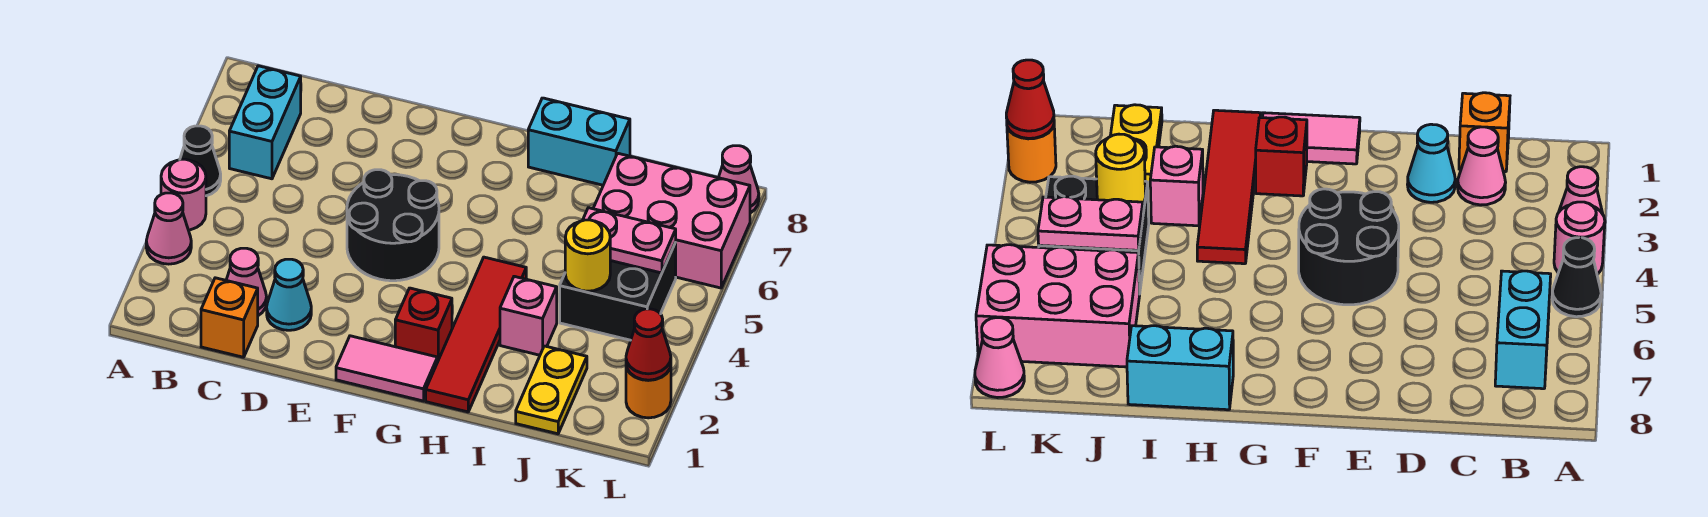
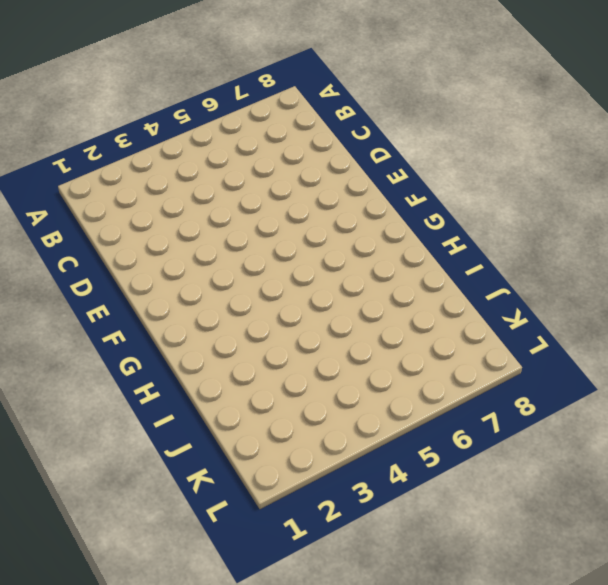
none -> pink cone A3 level 1
none -> pink round brick A4 level 1
none -> black cone A5 level 1

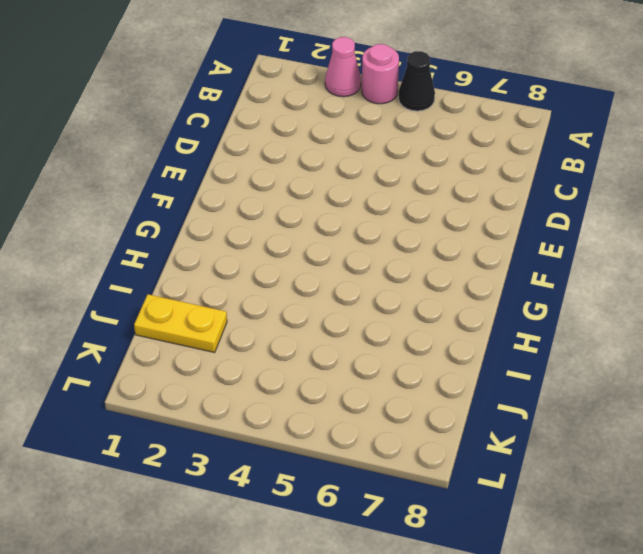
none -> cyan brick B6:B7 level 1
none -> orange brick C1 level 1
none -> pink cone C2 level 1

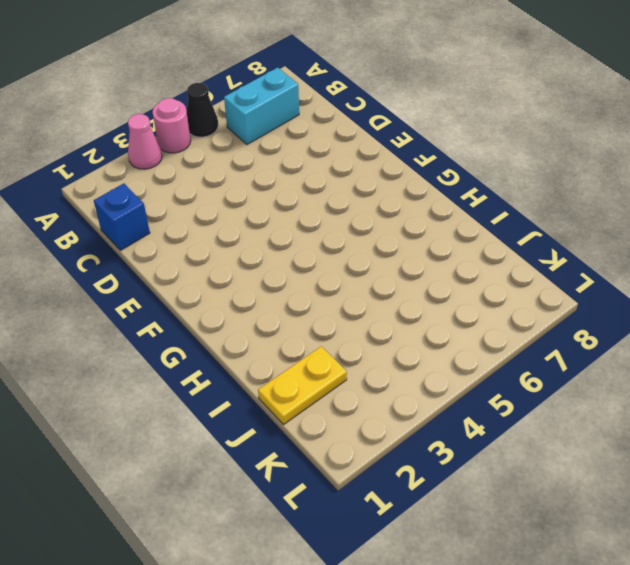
blue brick C1 level 1 -> orange brick C1 level 1
none -> pink cone C2 level 1
none -> cyan cone D2 level 1
none -> black round brick E4:F5 level 1

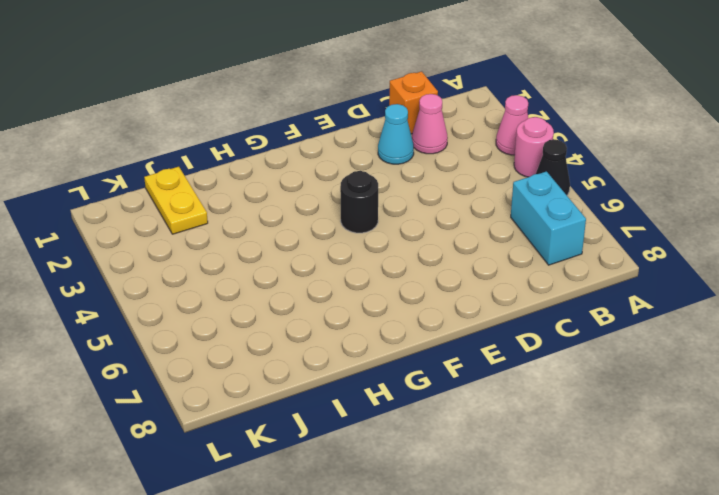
black round brick F4 level 1 -> black round brick E4:F5 level 1
none -> pink tile F1:G1 level 1
none -> red brick G2 level 1
none -> red tile H1:H4 level 1

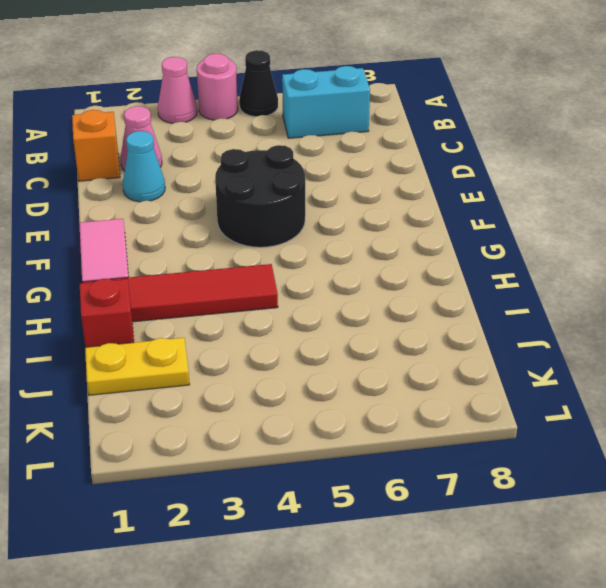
red brick I1 level 1 -> red brick G2 level 1
none -> cyan brick H8:I8 level 1
none -> pink brick I3 level 1
none -> black brick J4:K5 level 1

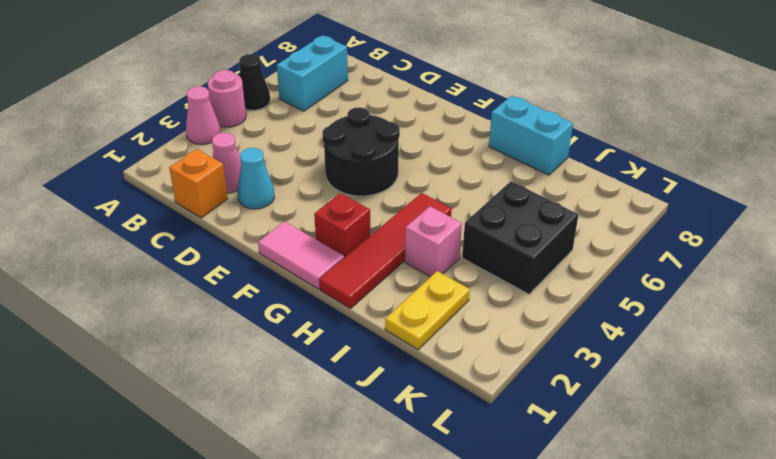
none -> pink brick J6:L7 level 1
none -> orange round brick L2 level 1
none -> pink cone L8 level 1

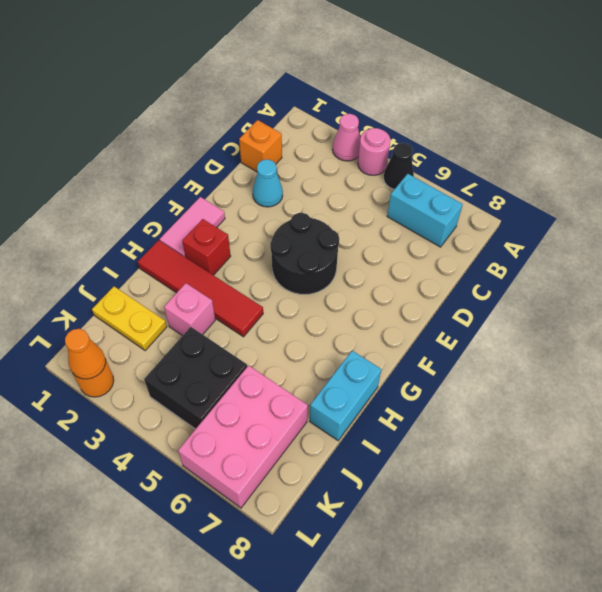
orange cone L2 level 2 -> red cone L2 level 2
none -> pink cone C2 level 1
none -> pink cone L8 level 1
none -> yellow round brick J4 level 2

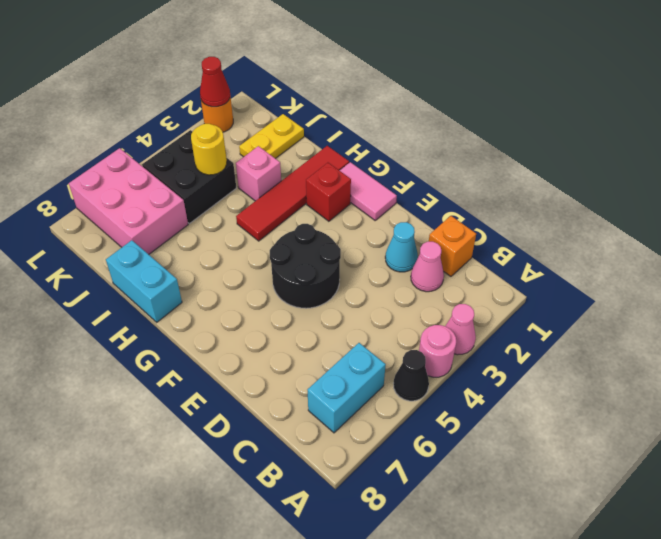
none -> pink cone L8 level 1
none -> pink plate J5:K5 level 2

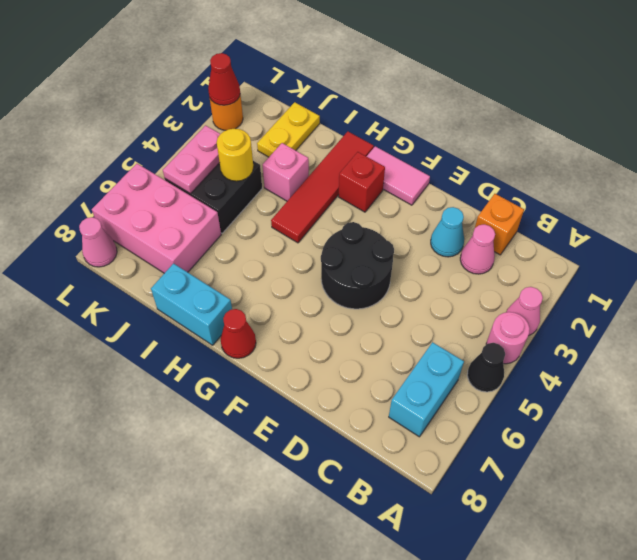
red cone G8 level 1 -> none
pink plate K4:K5 level 2 -> pink plate J5:K5 level 2

